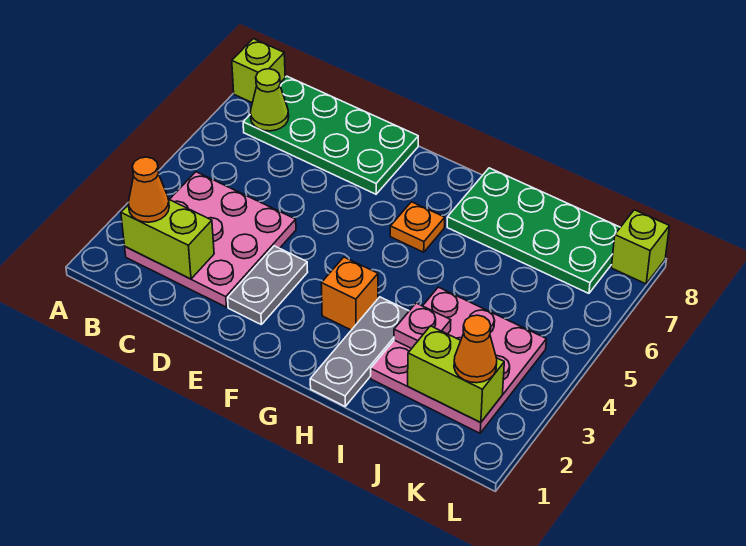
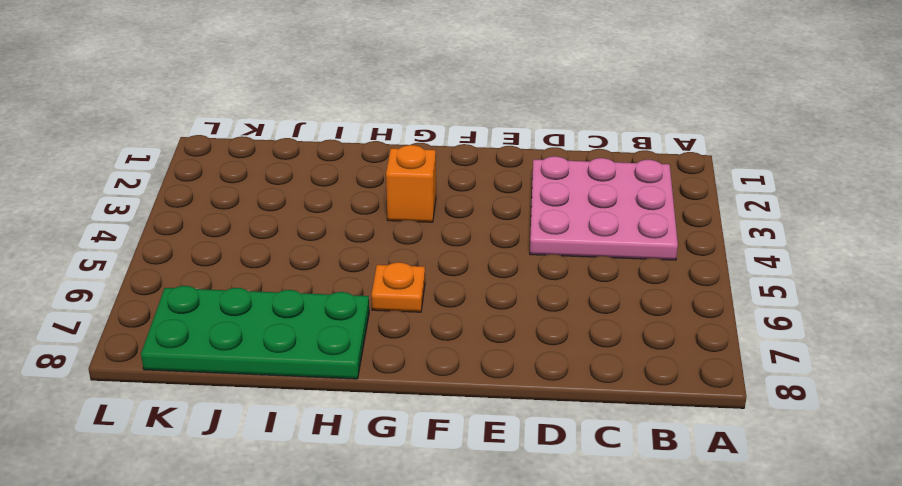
none -> lime brick A8 level 1
none -> green plate B7:E8 level 1
none -> grey plate E2:E3 level 1

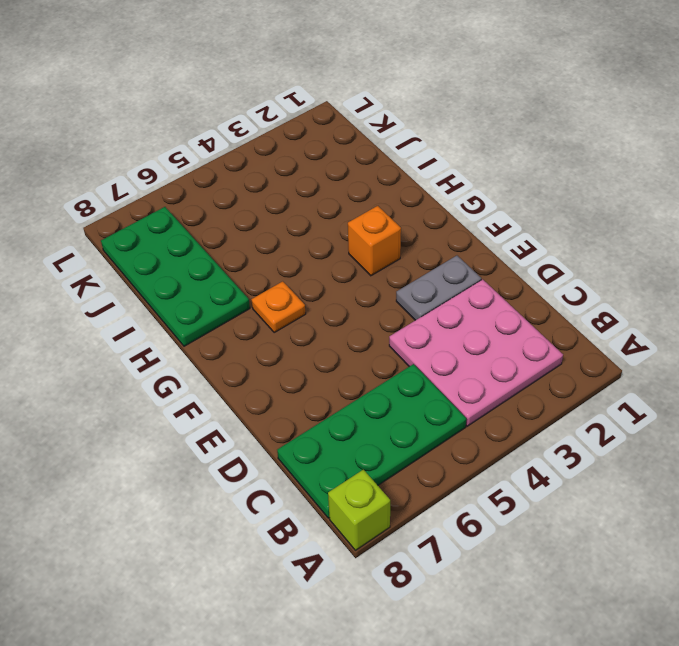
green plate B5:C8 level 1 -> green plate B7:E8 level 1
none -> grey plate H1:H3 level 1
none -> pink plate I2:K4 level 1
none -> lime brick L8 level 1

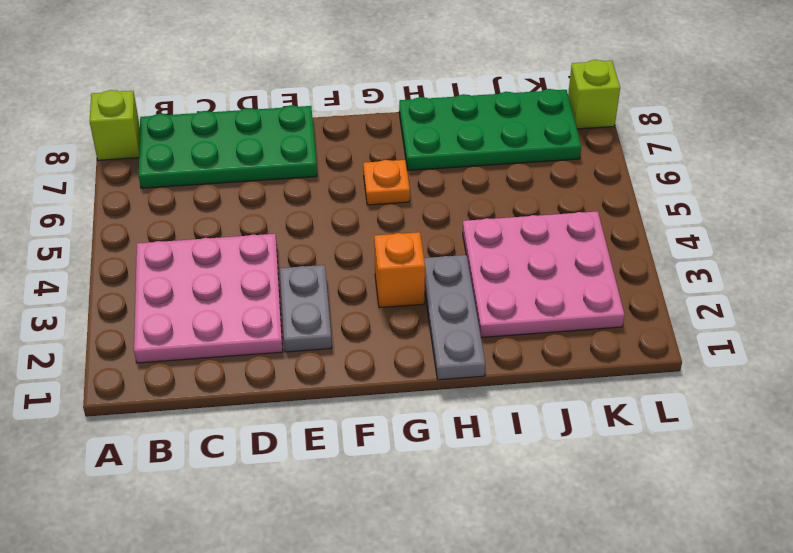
none -> lime brick B2:C2 level 2
none -> lime cone B7 level 2
none -> pink plate I3 level 2

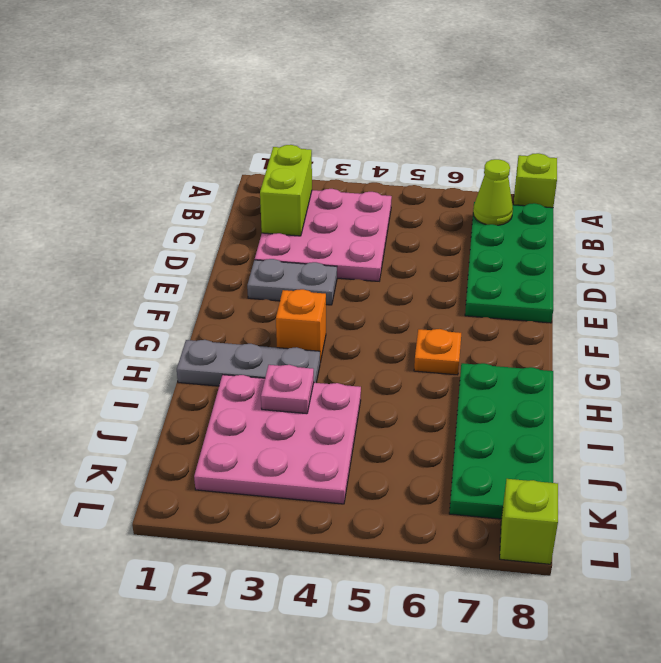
none -> lime brick J2:K2 level 2
none -> orange cone B2 level 3
none -> orange cone K2 level 3

